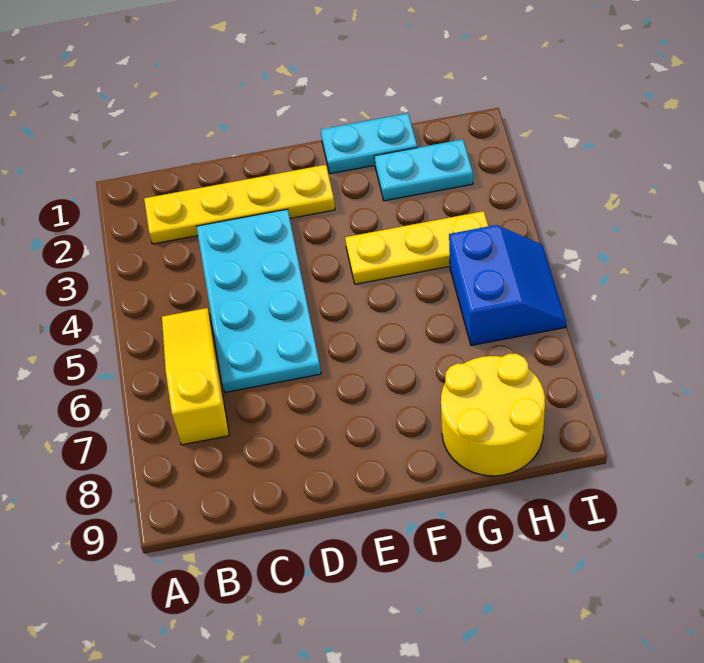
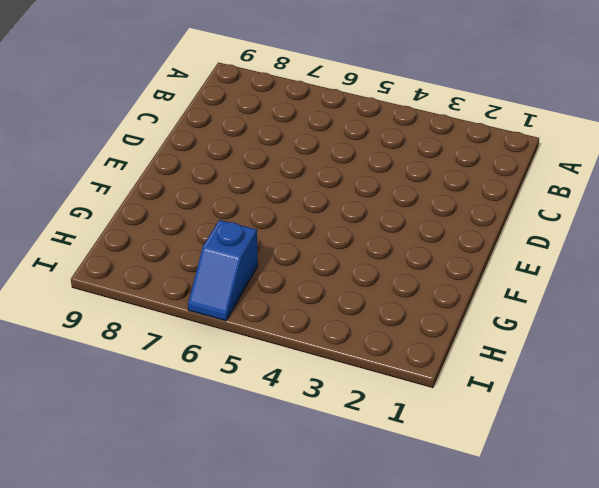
blue slope H6:I6 level 1 top H -> blue slope H5:I6 level 1 top H
none -> yellow plate B2:E2 level 1
none -> yellow slope B5:B7 level 1 top 7

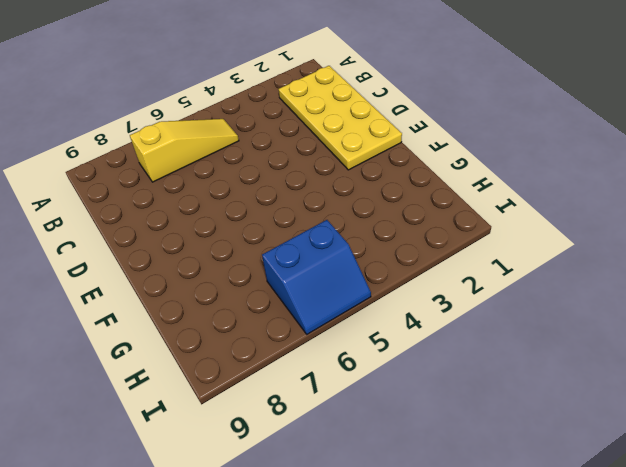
yellow plate B1:E2 level 1 -> yellow plate B2:E2 level 1
none -> cyan plate C3:D6 level 1
none -> cyan plate F1:G1 level 1

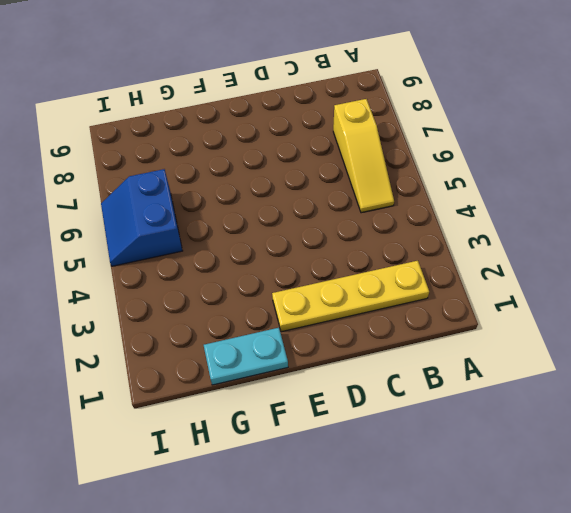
none -> cyan plate C3:D6 level 1
none -> yellow plate F4:H4 level 1

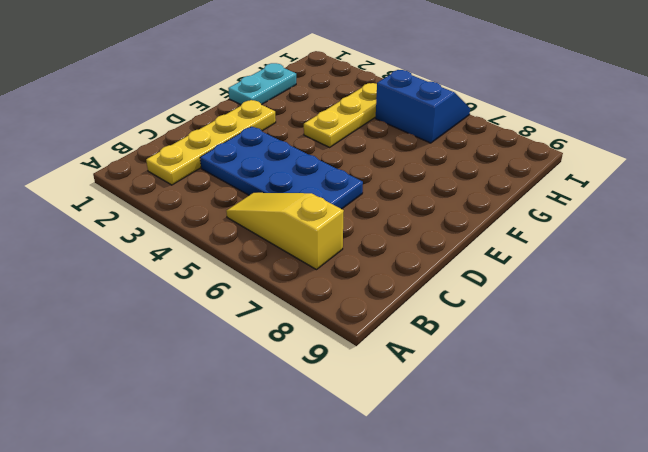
blue plate C3:D6 level 1 -> cyan plate C3:D6 level 1
none -> cyan plate G2:H2 level 1
none -> yellow round brick G8:H9 level 1

